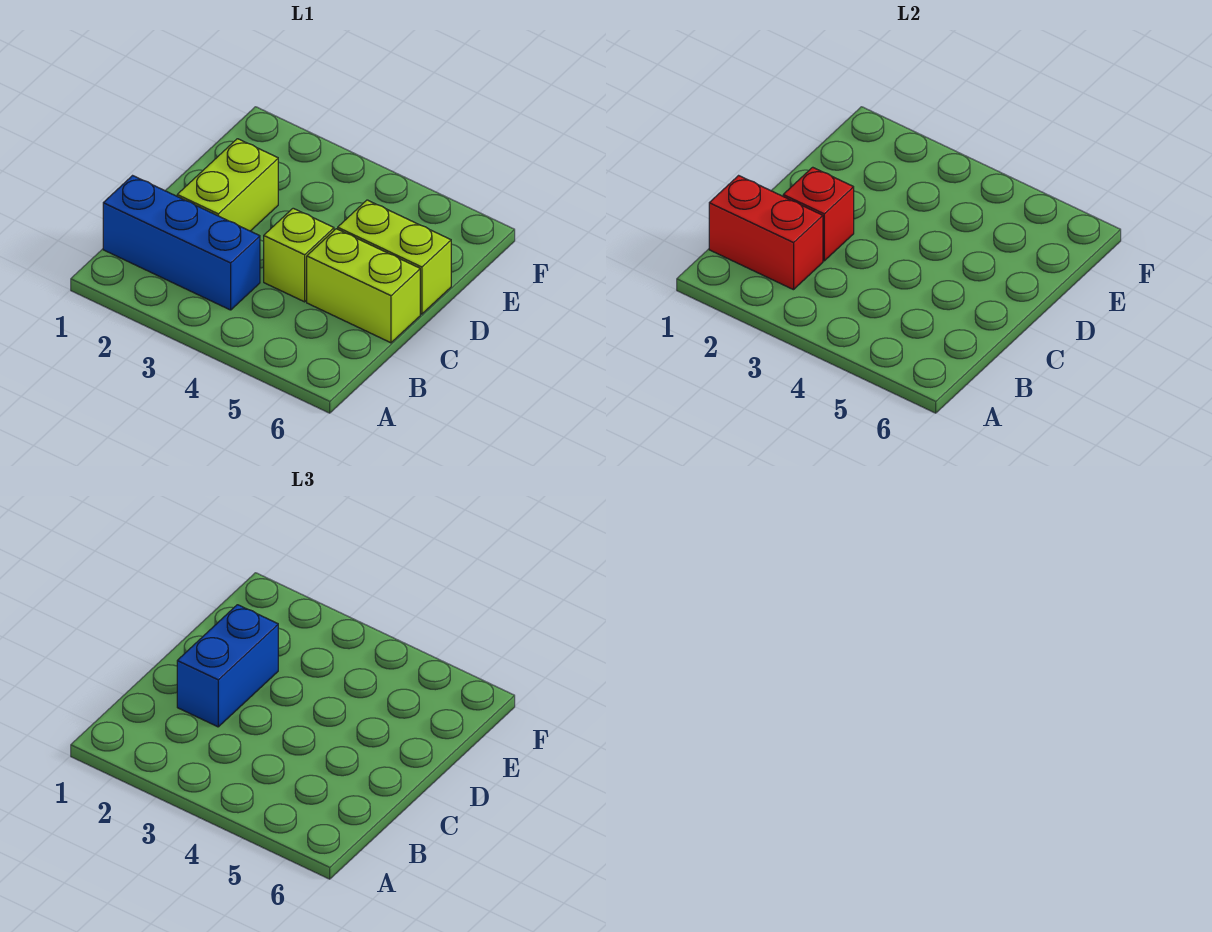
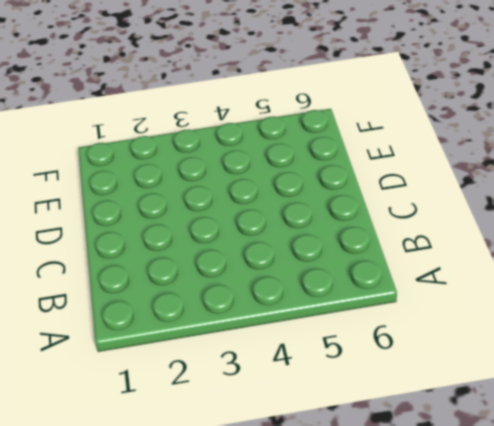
none -> blue brick B1:B3 level 1
none -> lime brick C2:D2 level 1

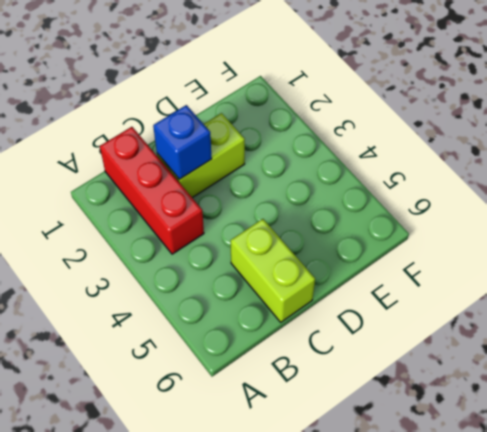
red brick B1:B3 level 1 -> blue brick B1:B3 level 1
blue brick C2 level 2 -> red brick C2 level 2
none -> lime brick C4 level 1
none -> lime brick D5:D6 level 1

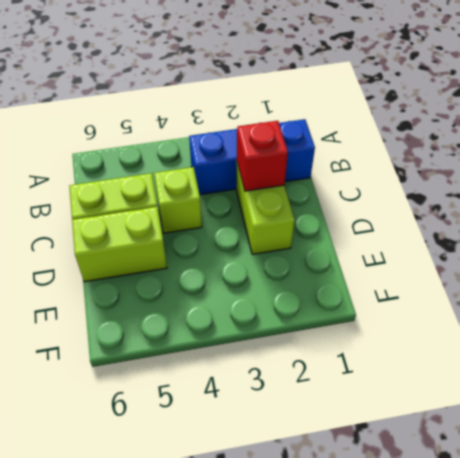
none -> red brick B1:B2 level 2
none -> blue brick C2:D2 level 3

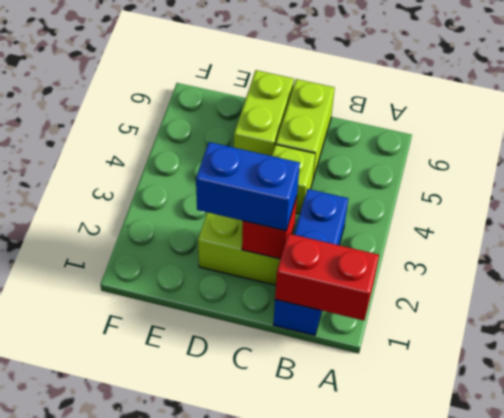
red brick A1:B1 level 2 -> red brick B1:B2 level 2

